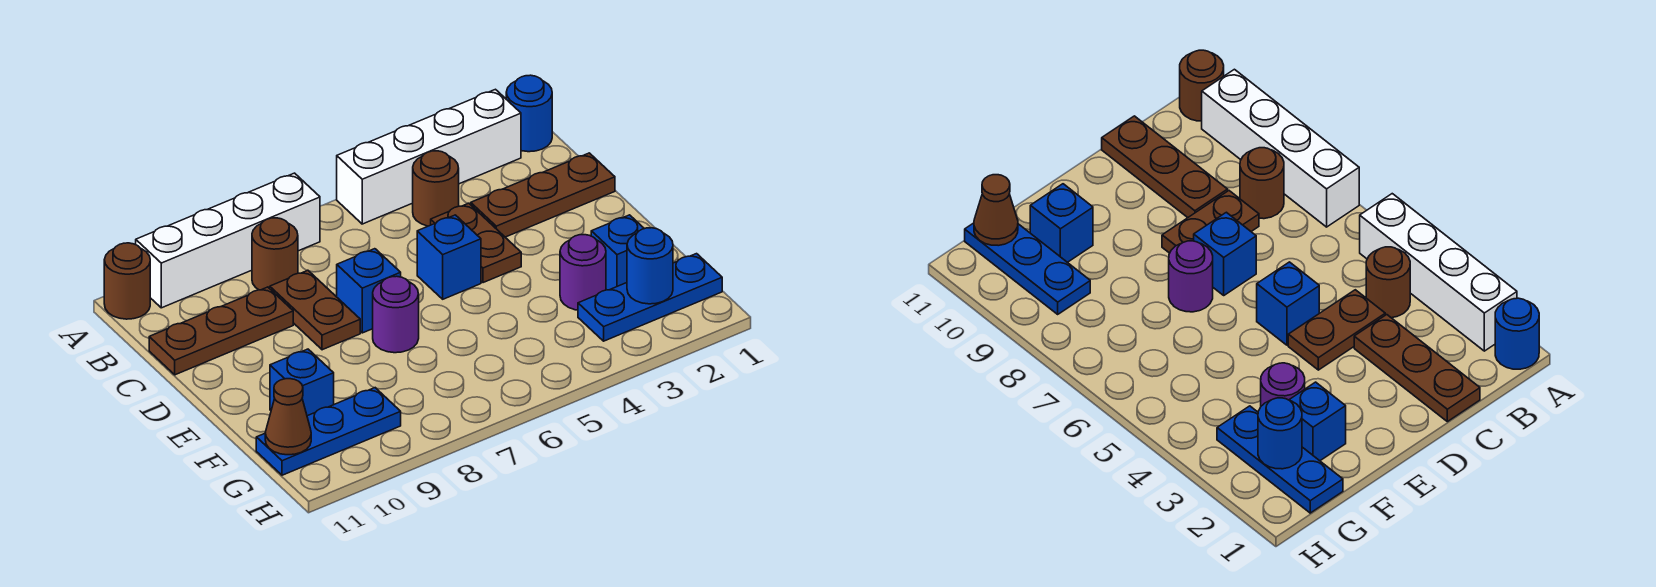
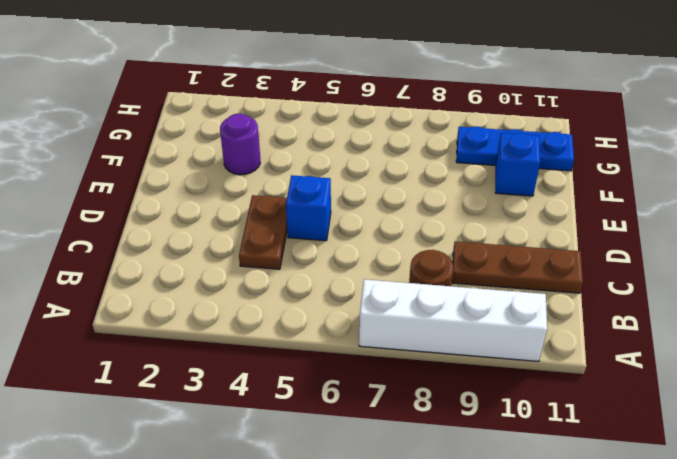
none -> blue round brick A1 level 1
none -> white brick A2:A5 level 1
none -> brown round brick A11 level 1

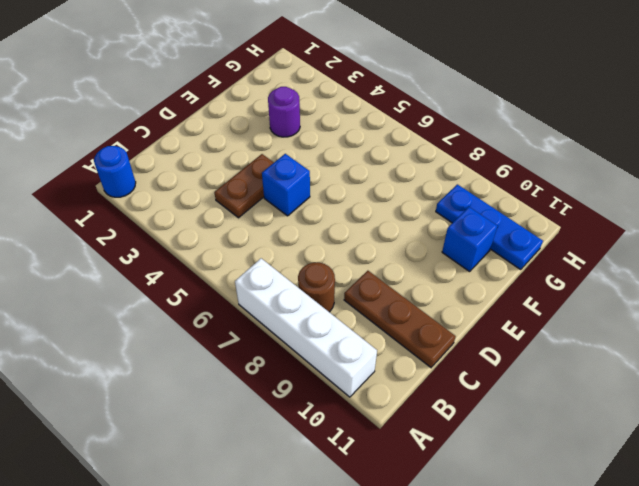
none -> white brick A2:A5 level 1
none -> brown round brick A11 level 1
none -> brown round brick B4 level 1

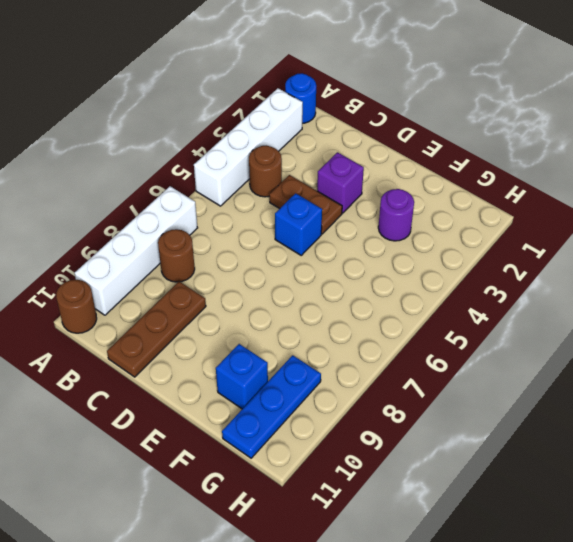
purple brick D3 level 1 -> none
none -> brown plate C1:C3 level 1
none -> brown plate C8:D8 level 1
none -> blue brick D7 level 1

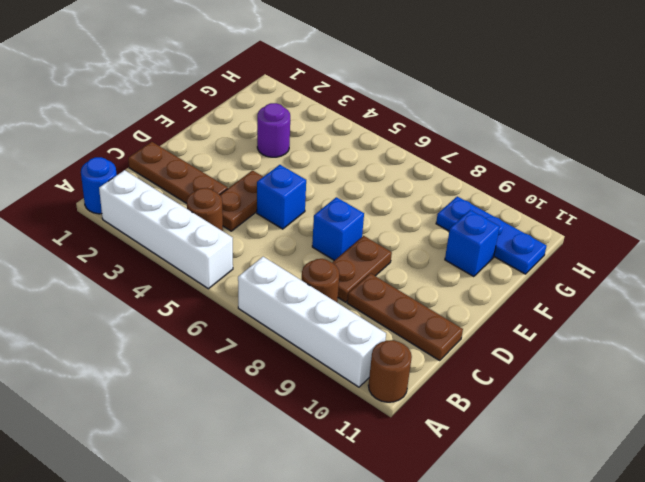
none -> purple round brick E7 level 1
none -> blue brick F2 level 1
none -> blue plate G1:G3 level 1

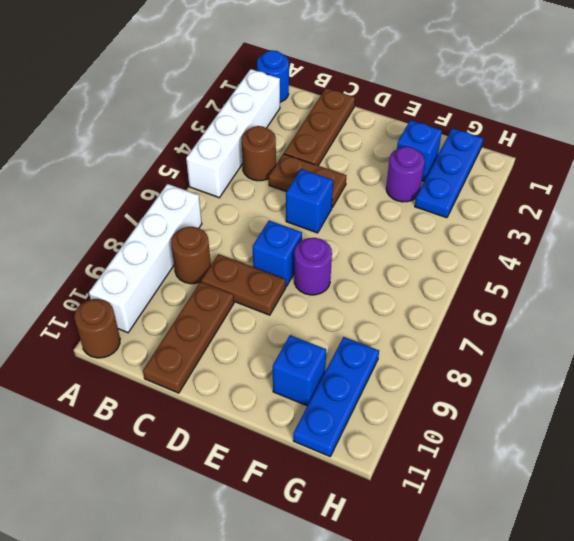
none -> blue round brick G2 level 2
none -> brown cone G11 level 2

